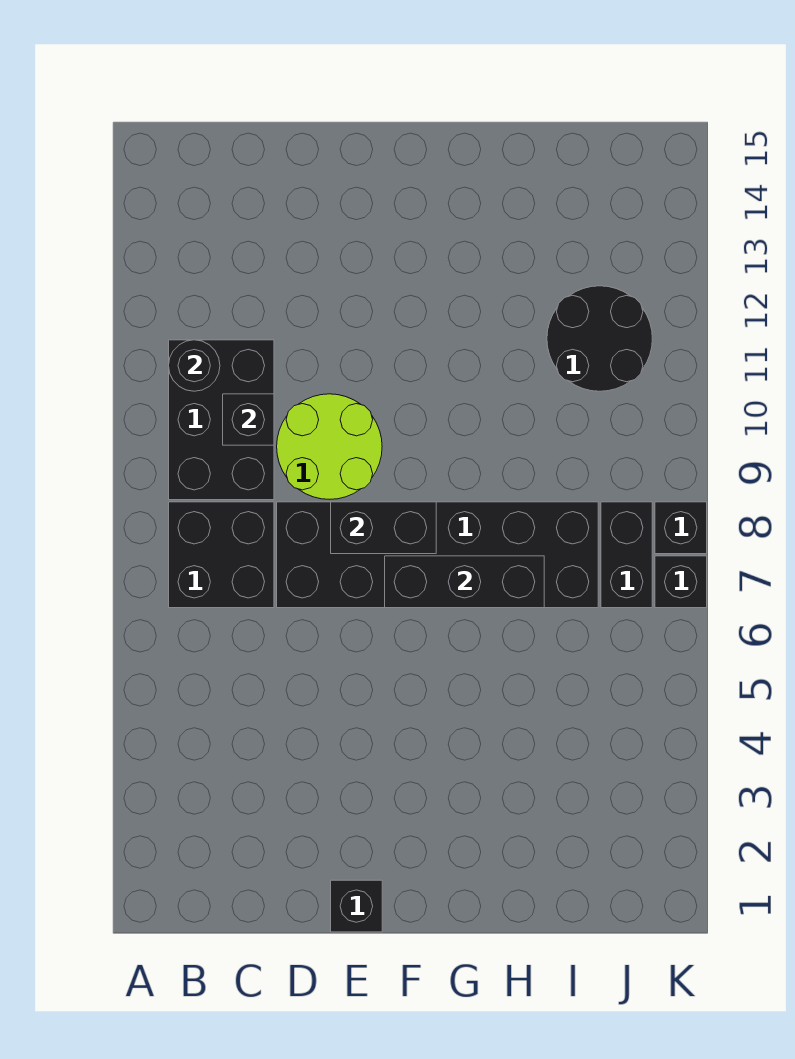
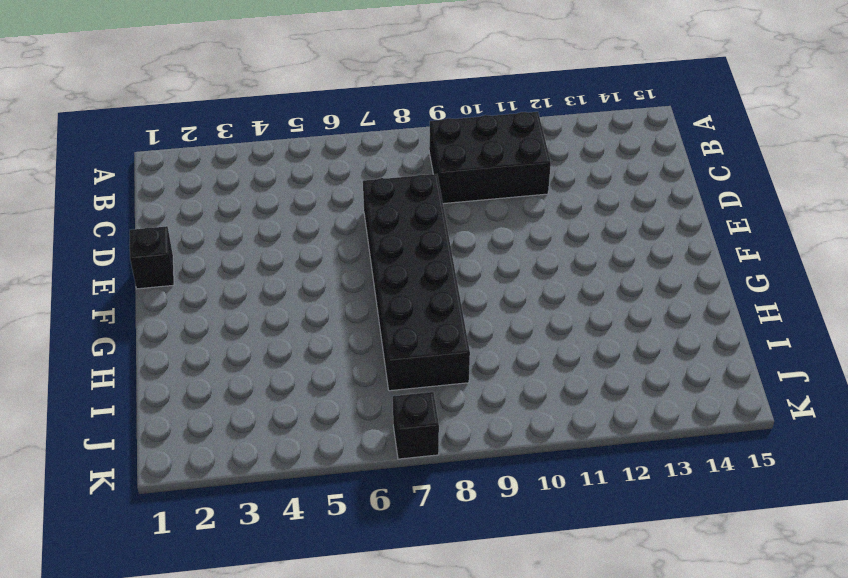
none -> black brick B7:C8 level 1
none -> lime round brick D9:E10 level 1
none -> black round brick I11:J12 level 1

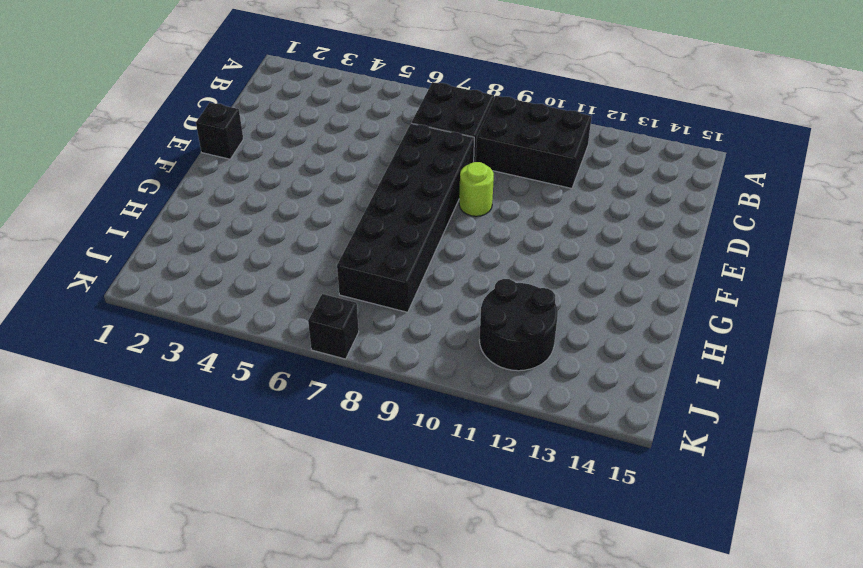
lime round brick E9 level 1 -> lime round brick D9:E10 level 1
none -> black brick J7:J8 level 1
none -> black brick K8 level 1
none -> black round brick B11 level 2

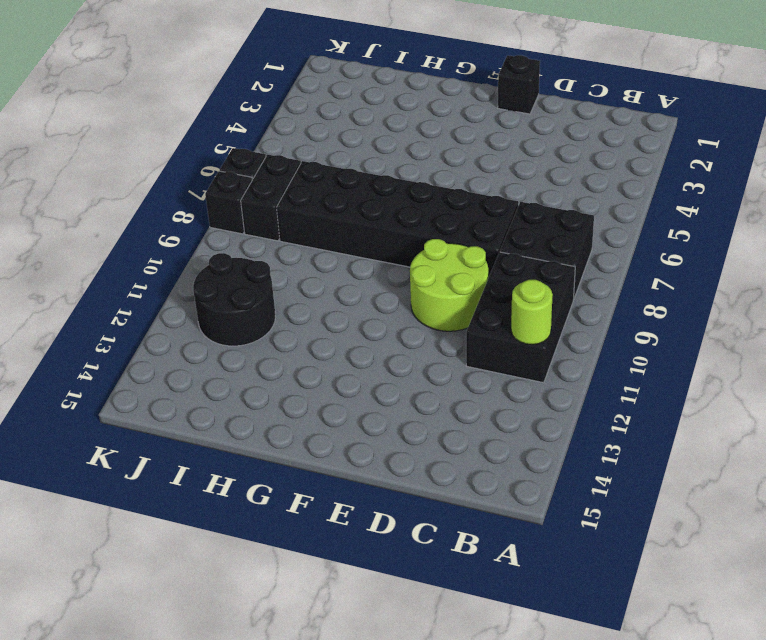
lime round brick B11 level 2 -> black round brick B11 level 2
none -> black brick C10 level 2
none -> black brick E8:F8 level 2
none -> black brick F7:H7 level 2

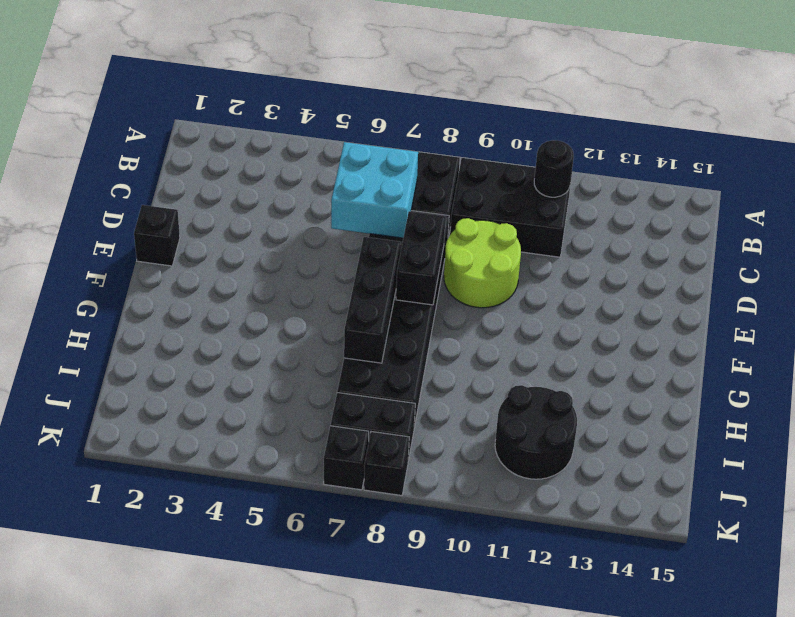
cyan brick C6:D7 level 2 -> none
none -> black brick C10 level 2

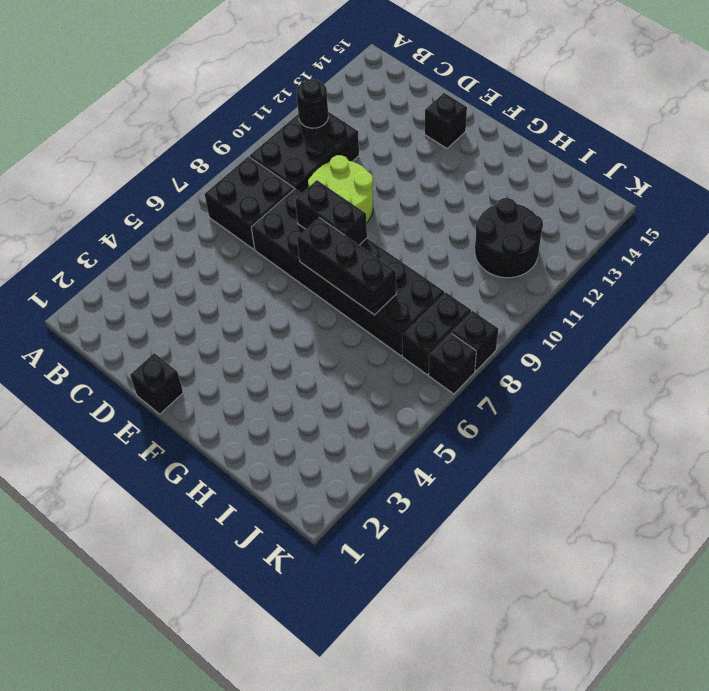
black brick E14 level 1 -> black brick C10 level 2

